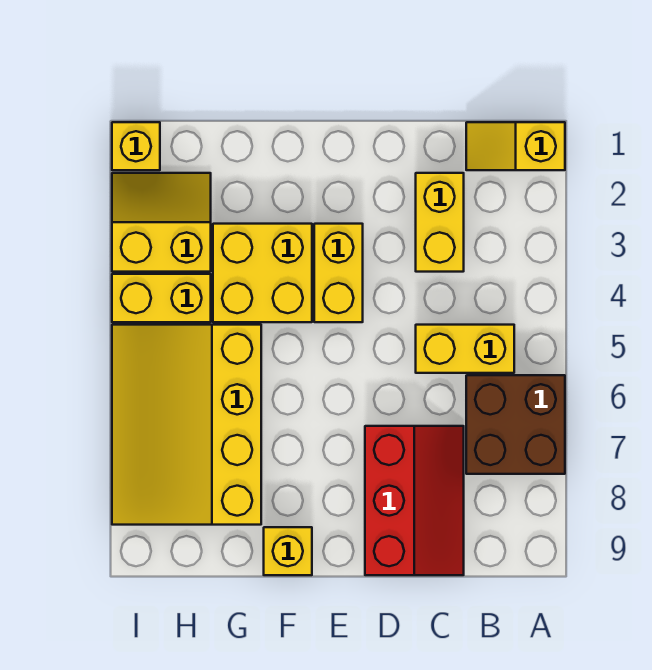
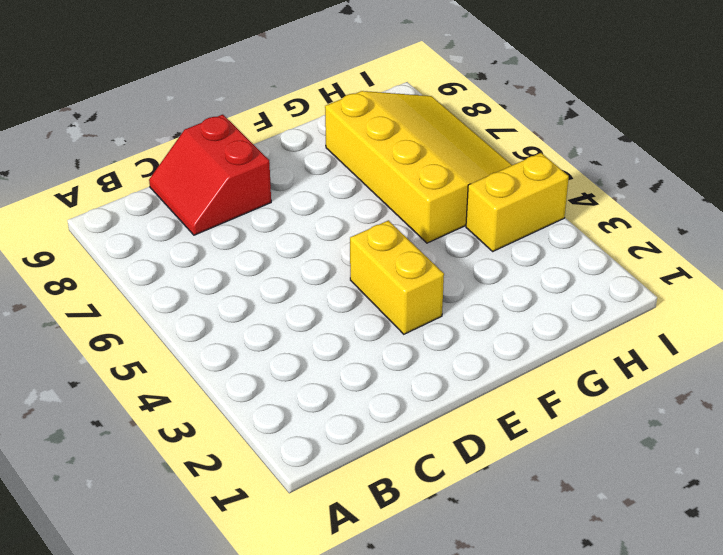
red slope C8:D9 level 1 top D -> red slope C7:D9 level 1 top D
none -> yellow slope A1:B1 level 1 top A
none -> brown brick A6:B7 level 1
none -> yellow brick B5:C5 level 1

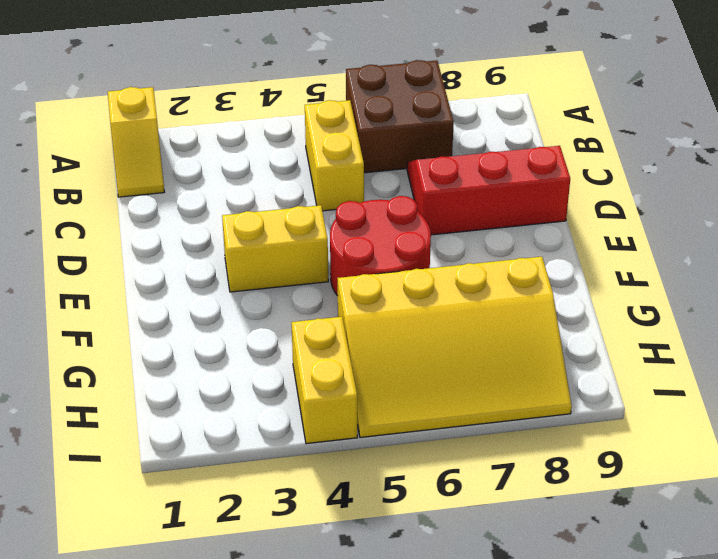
red round brick E5:F6 level 1 -> none
none -> yellow brick C2:C3 level 1
none -> yellow brick F3:G4 level 1
none -> yellow brick F9 level 1

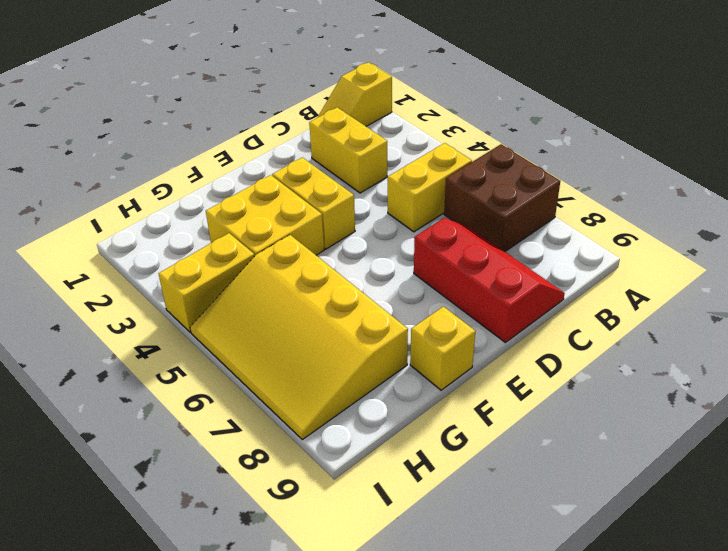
none -> yellow slope H2:I3 level 1 top 3
none -> yellow brick I1 level 1

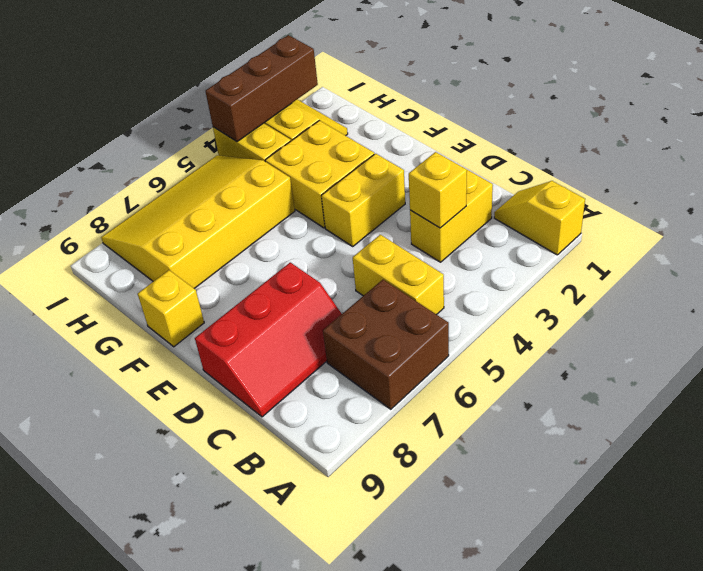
yellow brick C3 level 2 -> yellow brick I1 level 1
brown brick I2:I4 level 2 -> none

